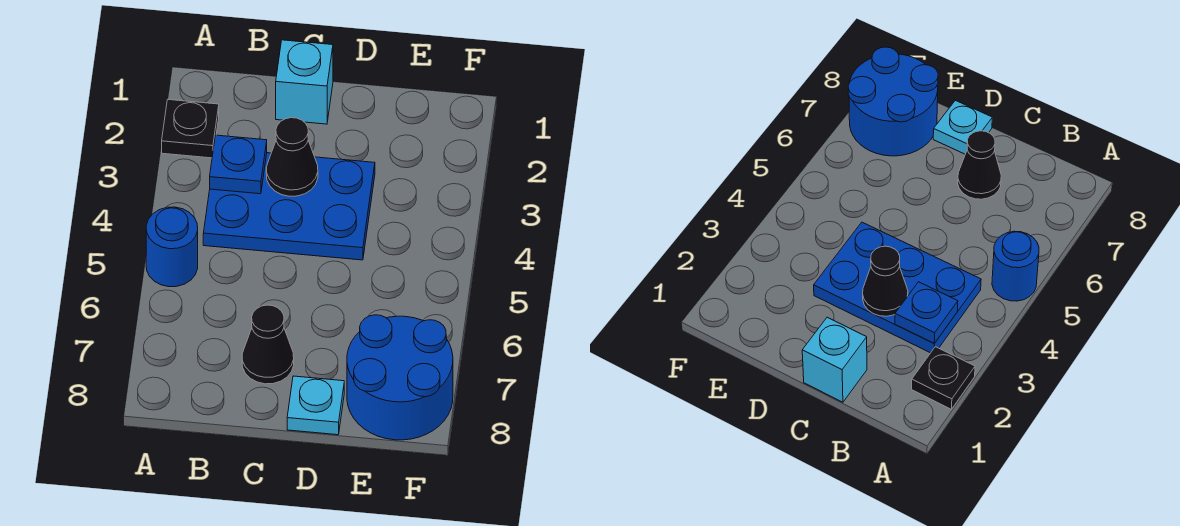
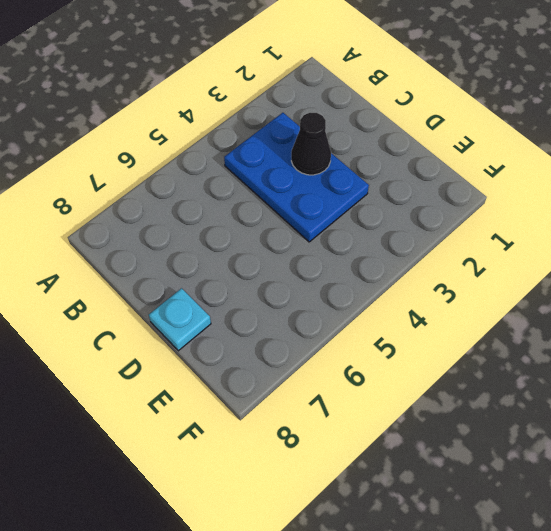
none -> black plate A2 level 1
none -> blue round brick A5 level 1

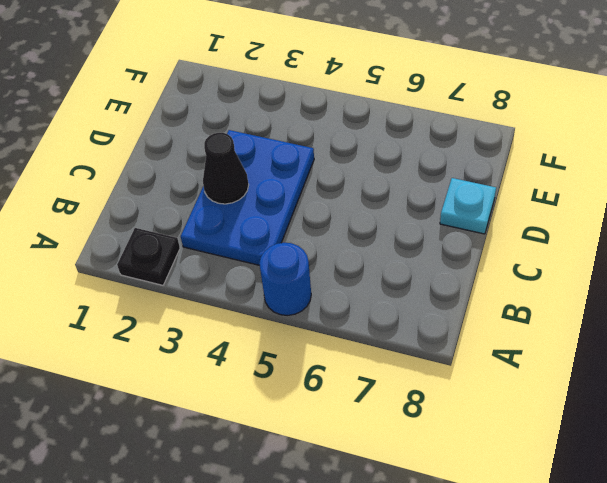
none -> cyan brick C1 level 1
none -> black cone C7 level 1

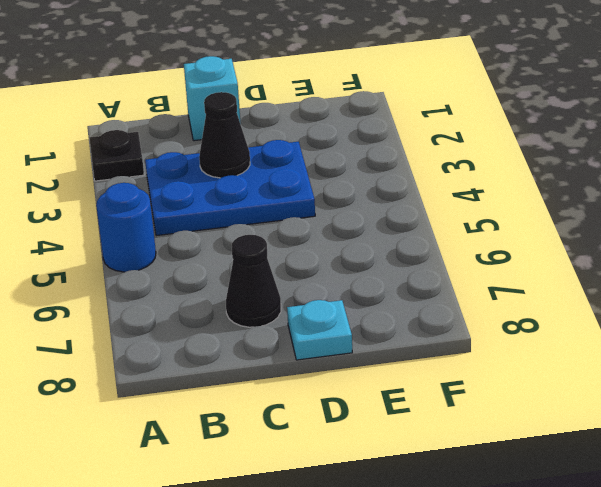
none -> blue round brick E7:F8 level 1
none -> blue plate B3 level 2

